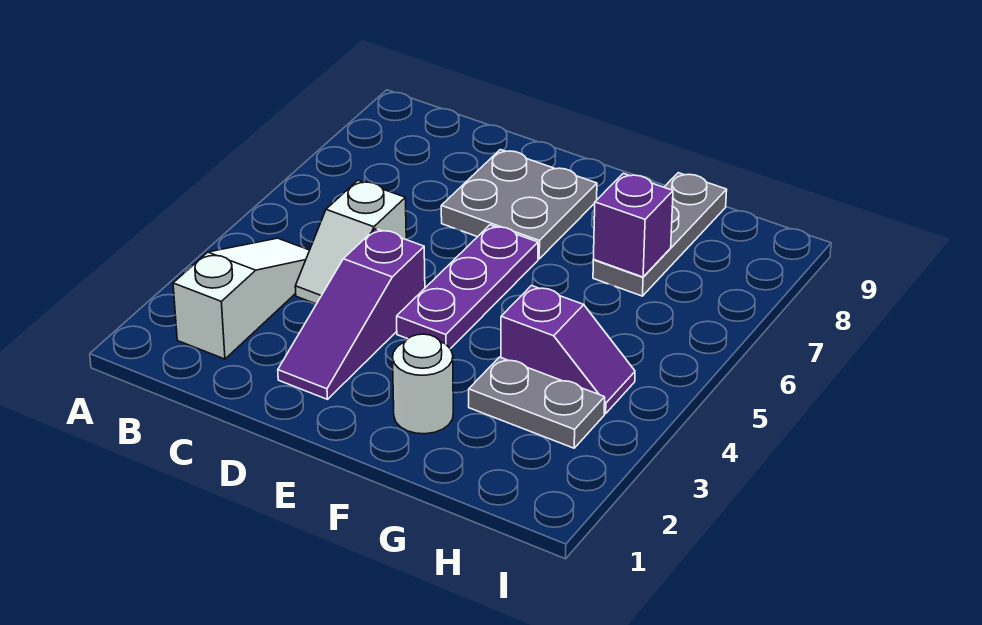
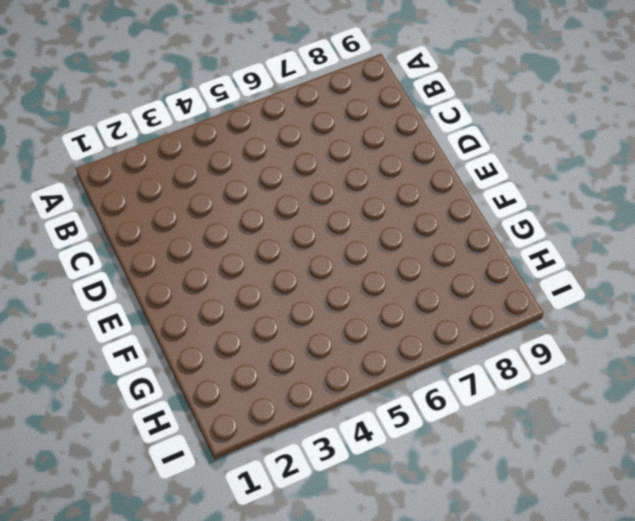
none -> white slope B2:B4 level 1 top 2
none -> white slope C4:C5 level 1 top 5

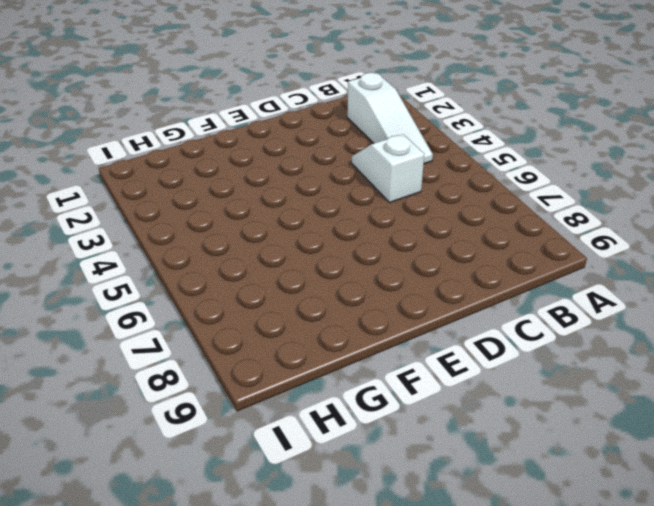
none -> purple slope D2:D4 level 1 top 4
none -> grey plate D7:E8 level 1

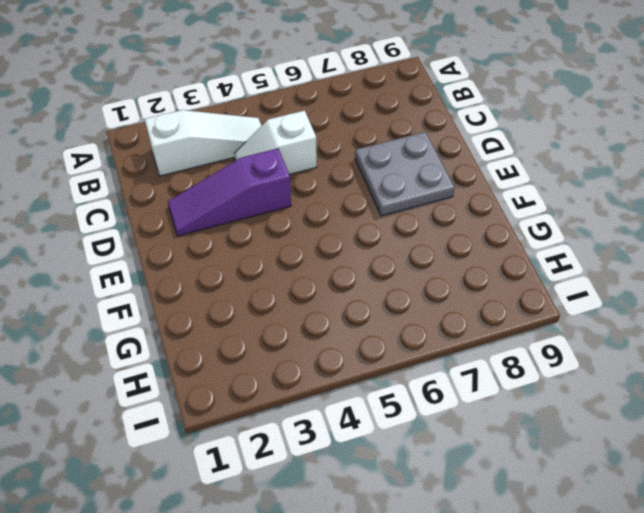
none -> purple plate E4:E6 level 1
none -> white round brick F2 level 1

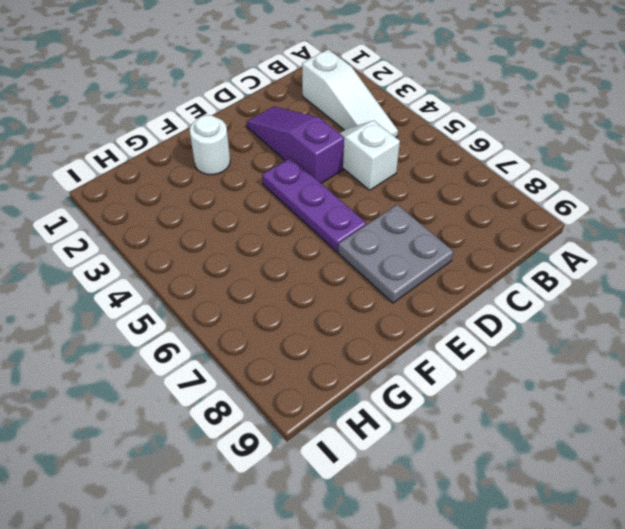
none -> grey plate G3:H3 level 1
none -> purple slope G4:H4 level 1 top G

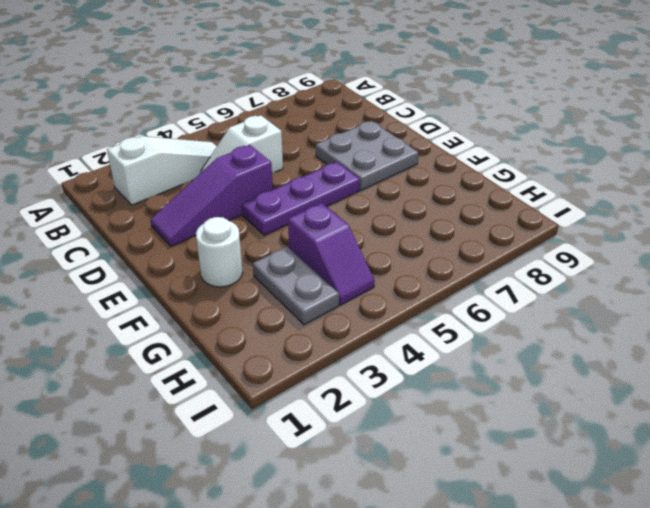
none -> grey plate G7:G9 level 1
none -> purple brick G7 level 2

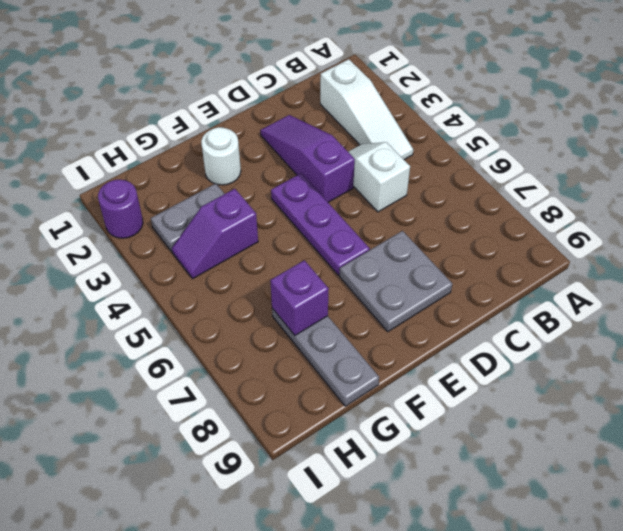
purple round brick I2 level 1 -> none

